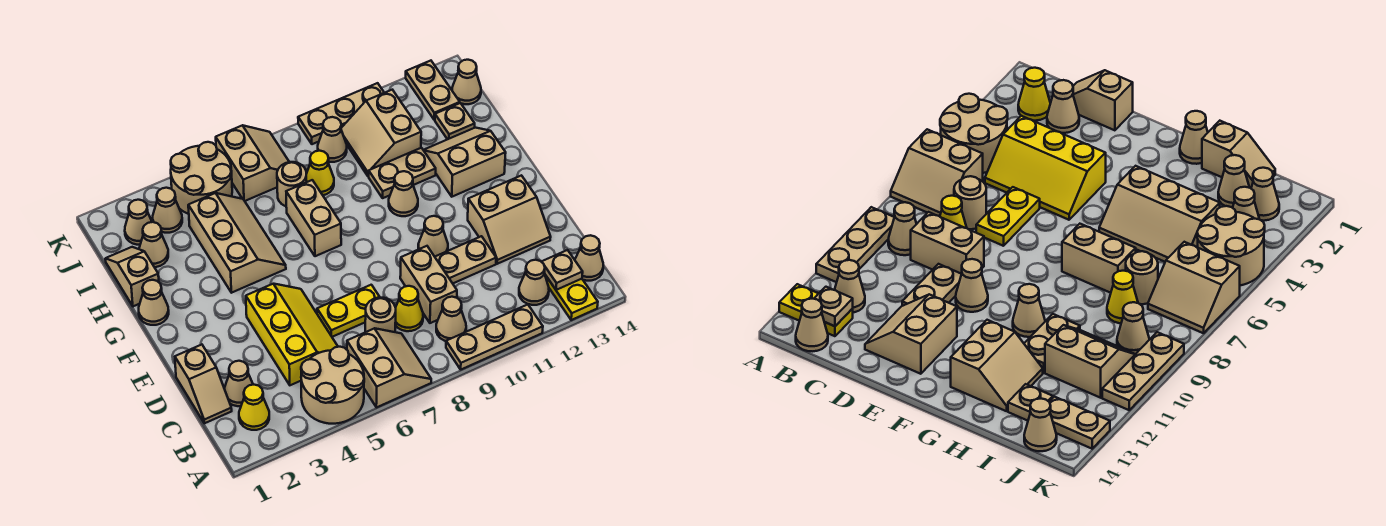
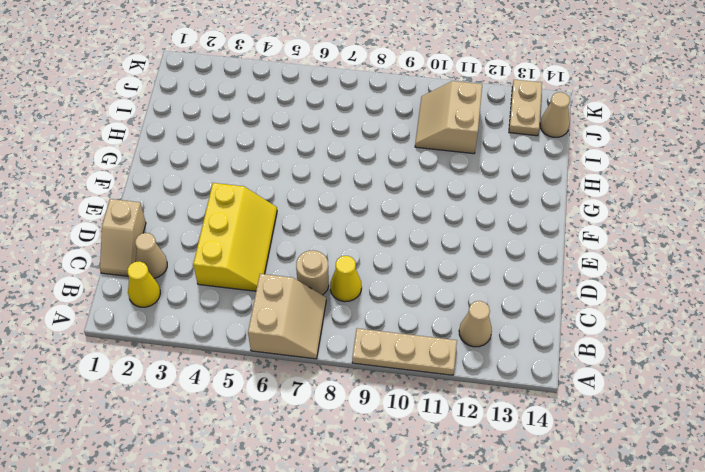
none -> tan round brick A4:B5 level 1
none -> yellow plate A13:B13 level 1
none -> tan cone B9 level 1
none -> tan cone B14 level 1

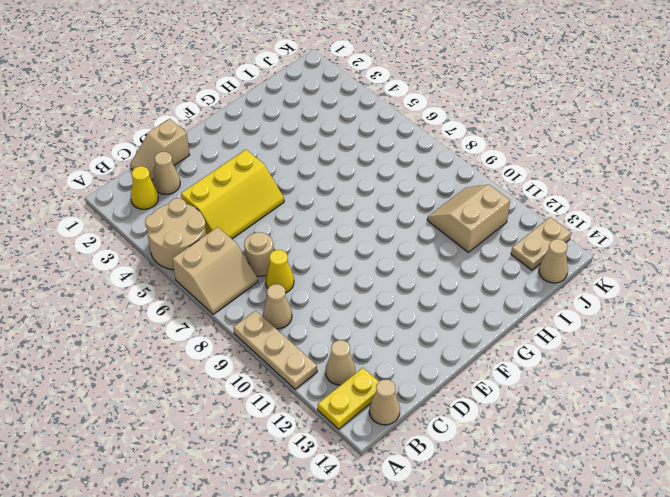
none -> tan brick C9:D9 level 1
none -> yellow plate D6:D7 level 1
none -> tan plate D10:D11 level 1
none -> tan slope D12:E13 level 1 top E

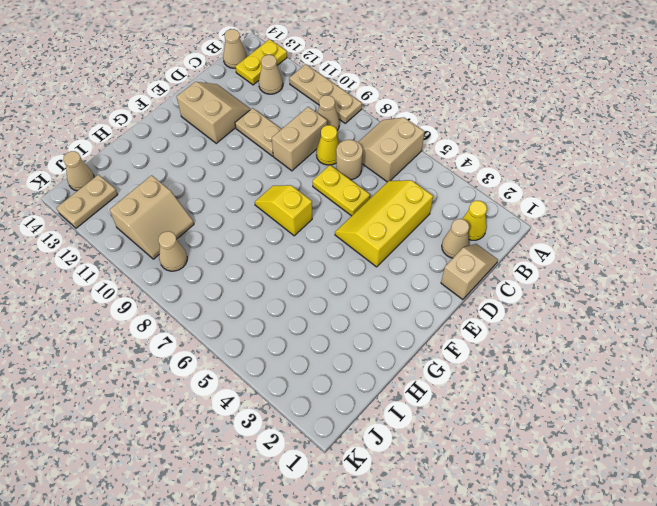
yellow slope F7:F8 level 1 top 7 -> none
none -> tan round brick A4:B5 level 1
none -> tan cone E10 level 1
none -> tan cone G1 level 1
none -> tan slope G4:I5 level 1 top 4

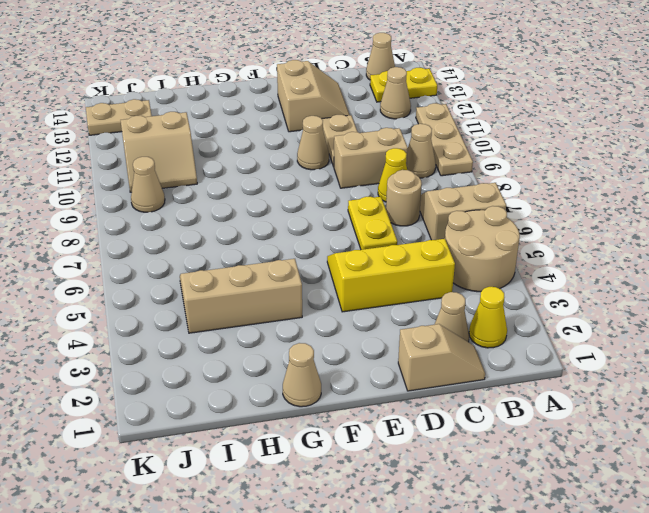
none -> tan brick G7:H7 level 1
none -> tan cone G10 level 1
none -> tan slope G12:H13 level 1 top G
none -> tan slope H1:I1 level 1 top H

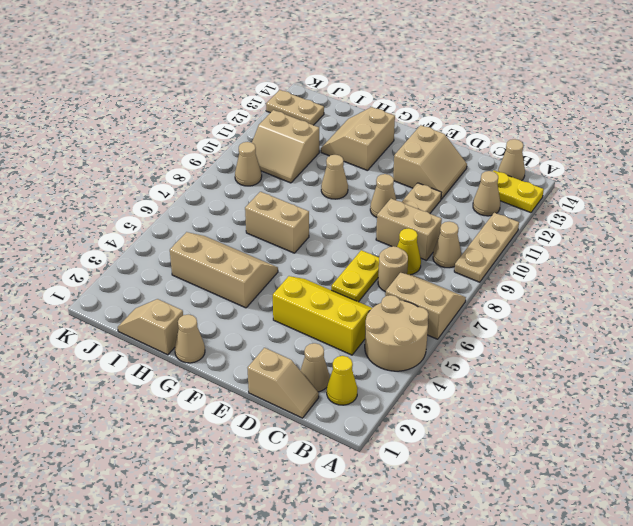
none -> tan plate H10:H11 level 1
none -> tan cone I2 level 1
none -> tan round brick I7 level 1
none -> yellow cone I8 level 1

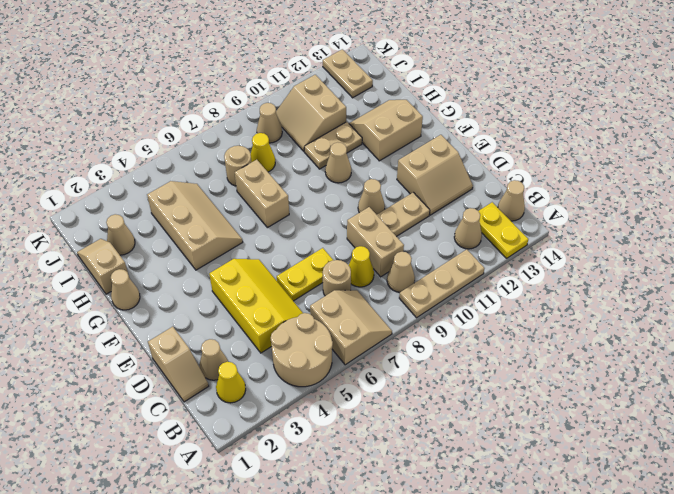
none -> tan plate I13 level 1
none -> tan cone J2 level 1
none -> tan cone J3 level 1
none -> tan round brick J4:K5 level 1

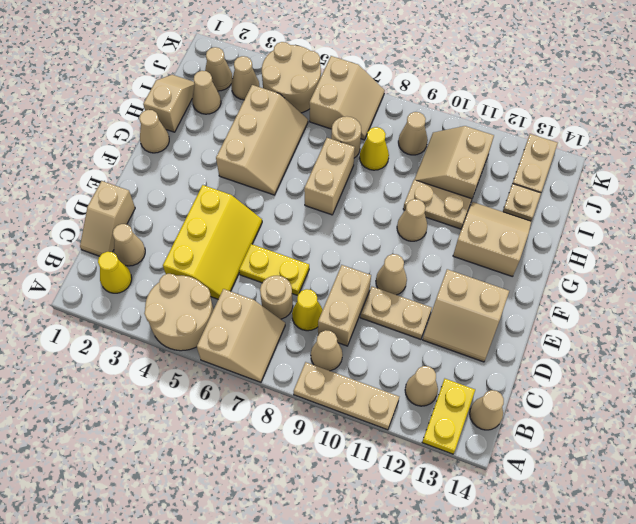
none -> tan cone J14 level 1
none -> tan plate K9:K11 level 1
none -> tan plate B13 level 2

